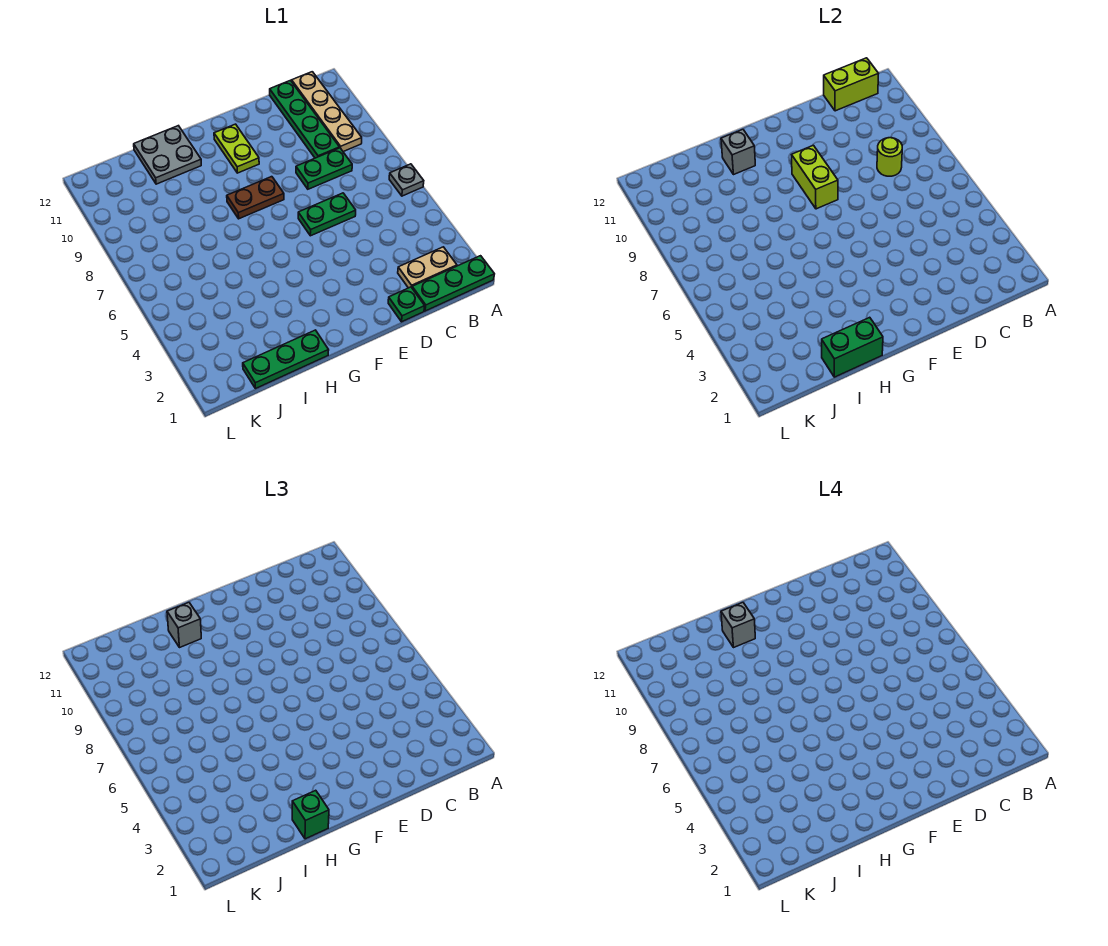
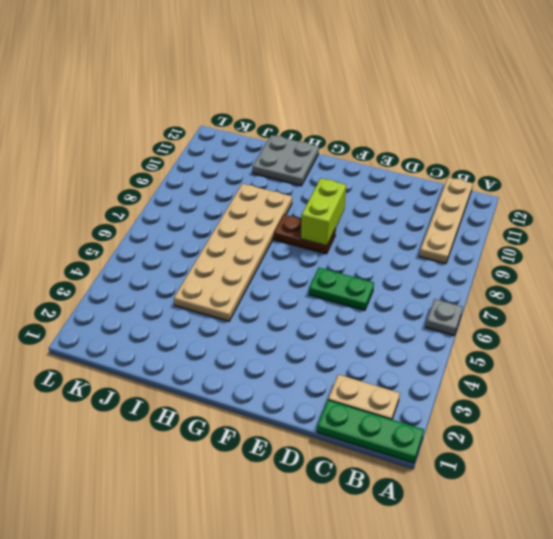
tan plate H4:I9 level 1 -> none
none -> green plate C8:D8 level 1
none -> green plate C9:C12 level 1
none -> green plate D1 level 1

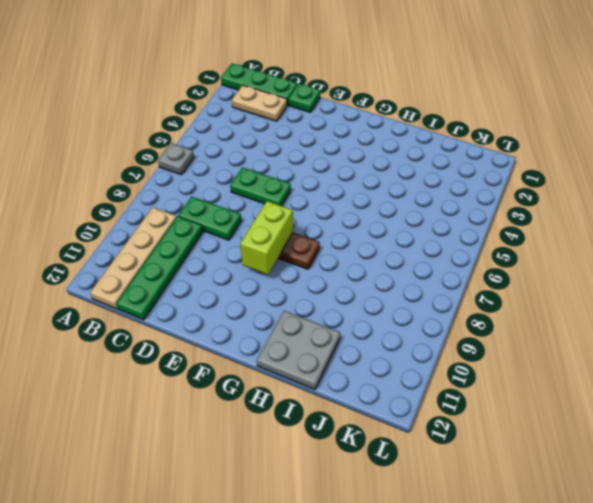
none -> lime plate F10:F11 level 1
none -> green plate H1:J1 level 1
none -> lime brick B12:C12 level 2

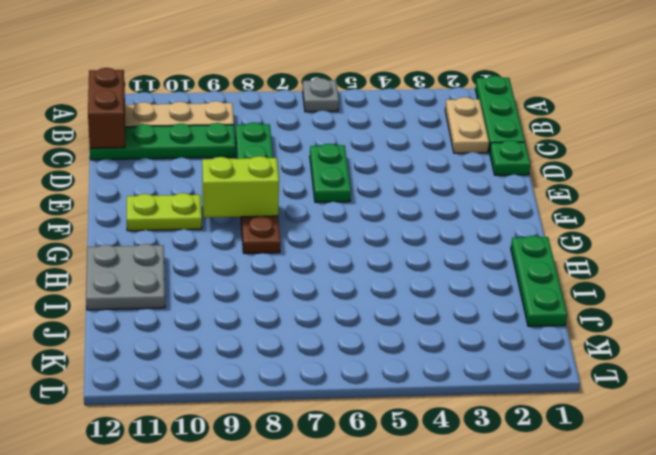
brown brick B12:C12 level 2 -> lime brick B12:C12 level 2
none -> lime round brick C8 level 2
none -> green brick H1:I1 level 2
none -> grey brick H11 level 2

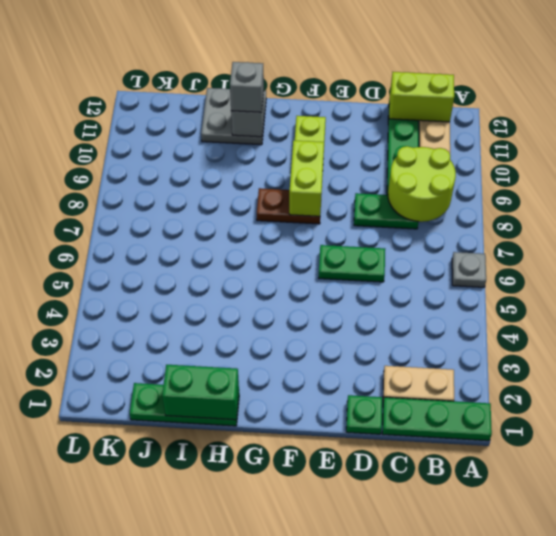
lime round brick B8:C9 level 2 -> lime round brick C8 level 2
none -> green brick H1 level 3
none -> grey brick H11 level 4

